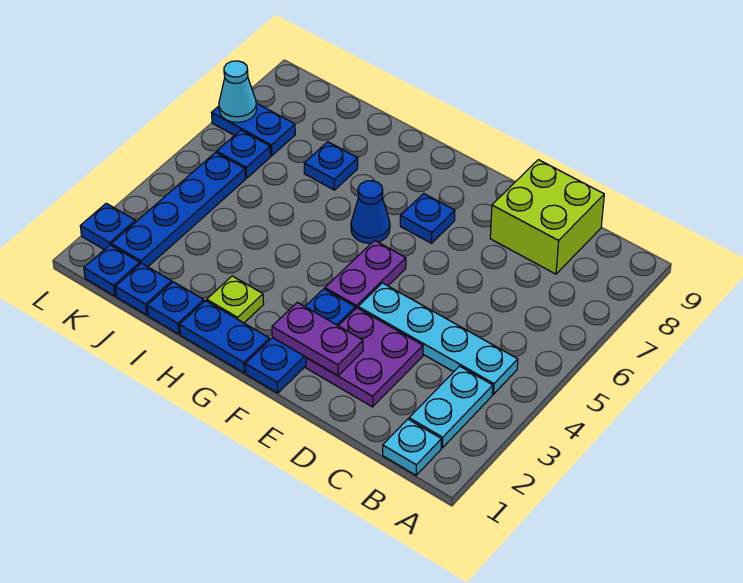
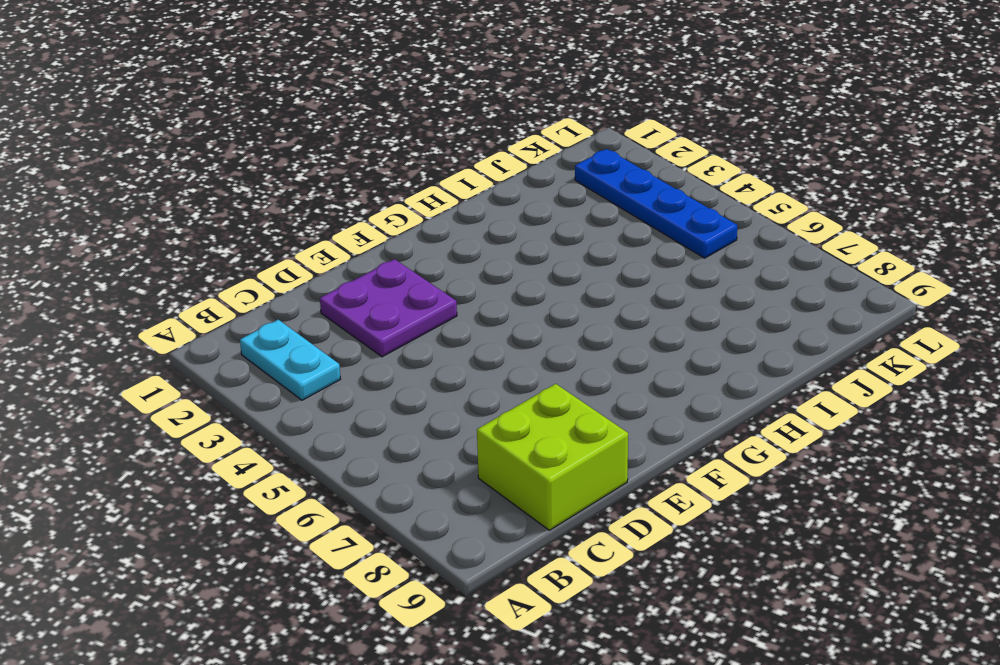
none -> cyan plate B1 level 1
none -> cyan plate B4:E4 level 1
none -> blue plate F1:F3 level 1

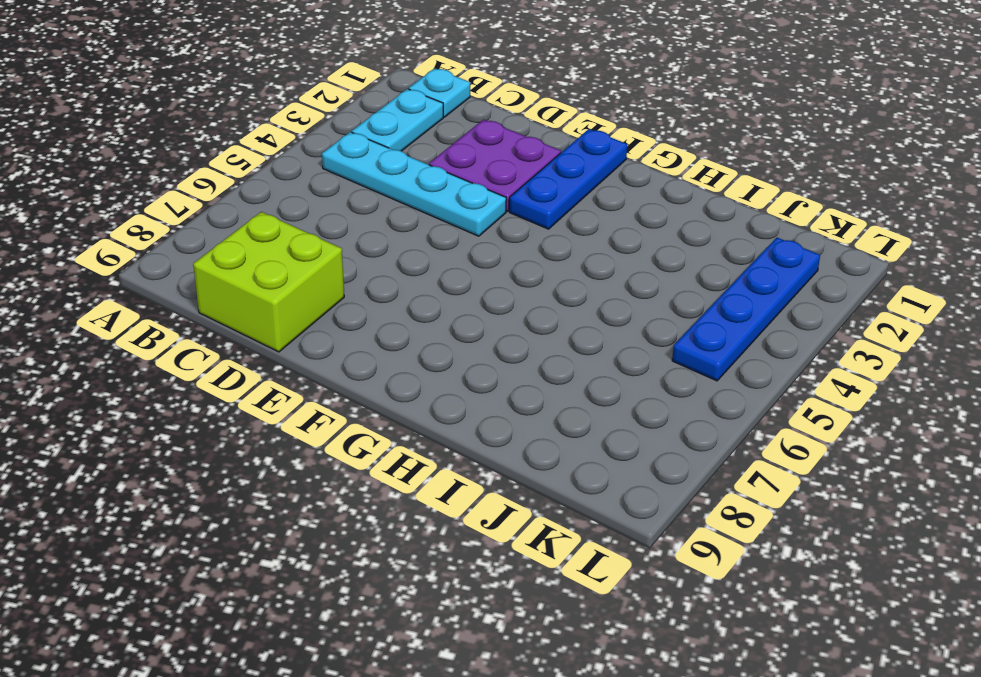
none -> purple plate F4:F5 level 1
none -> blue plate F7 level 1
none -> blue plate G1:H1 level 1

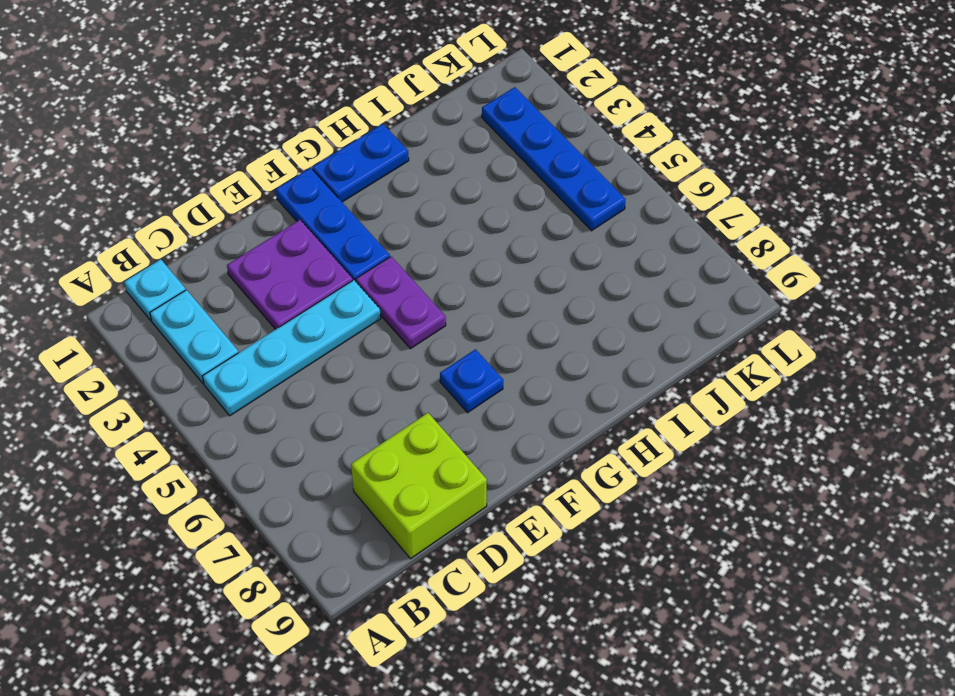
none -> blue cone G6 level 1
none -> lime plate H2 level 1
none -> blue plate I1 level 1

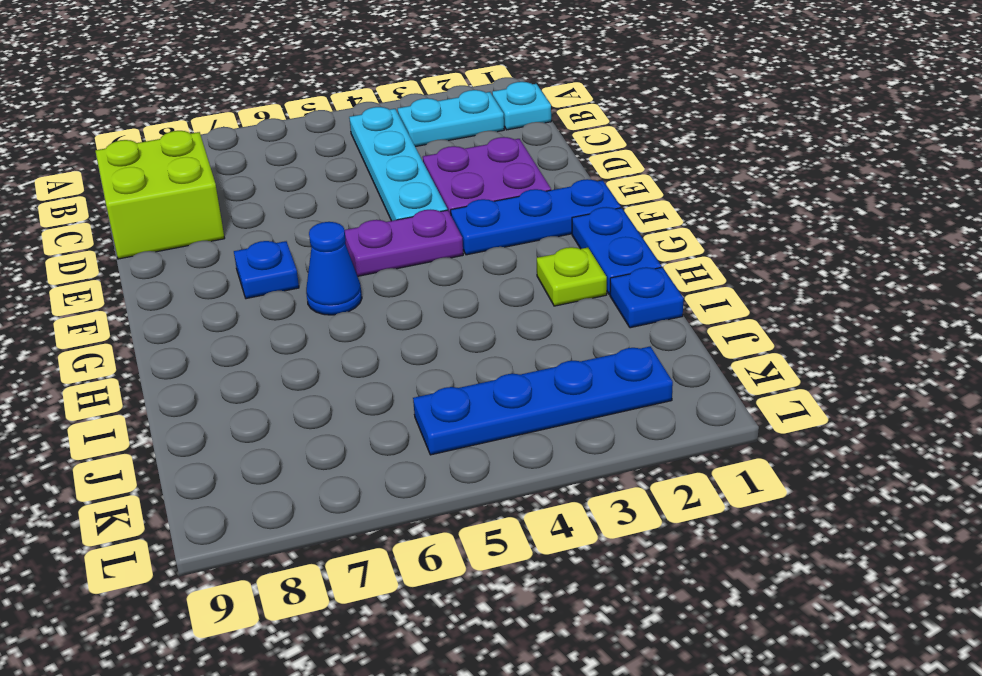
none -> blue plate I7 level 1
none -> blue plate J1 level 1
none -> blue plate K1 level 1

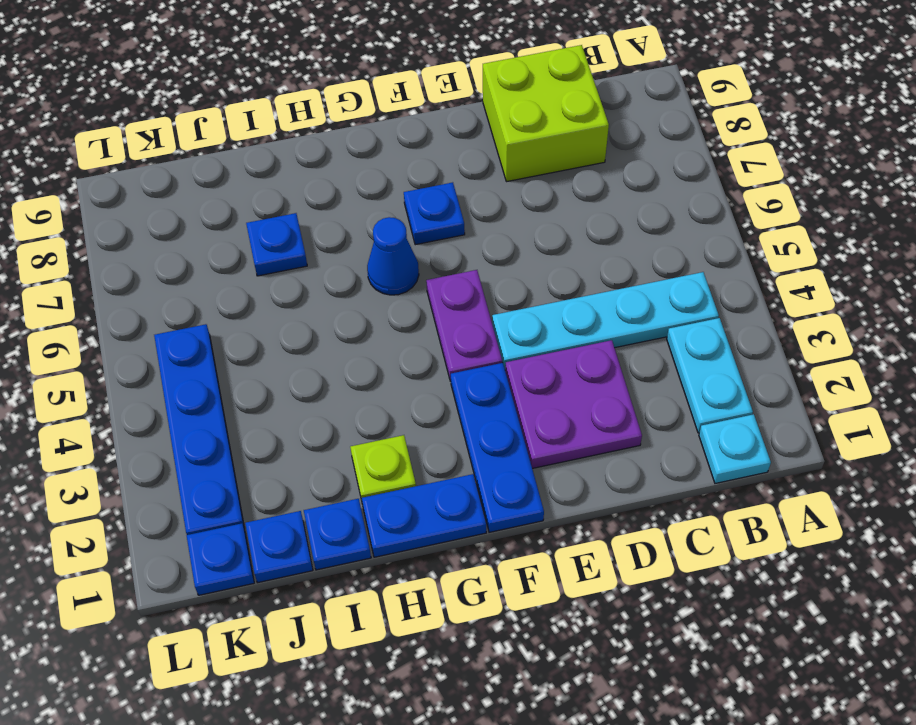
none -> blue plate K6 level 1
none -> blue plate K7:L7 level 1
none -> blue plate L2 level 1

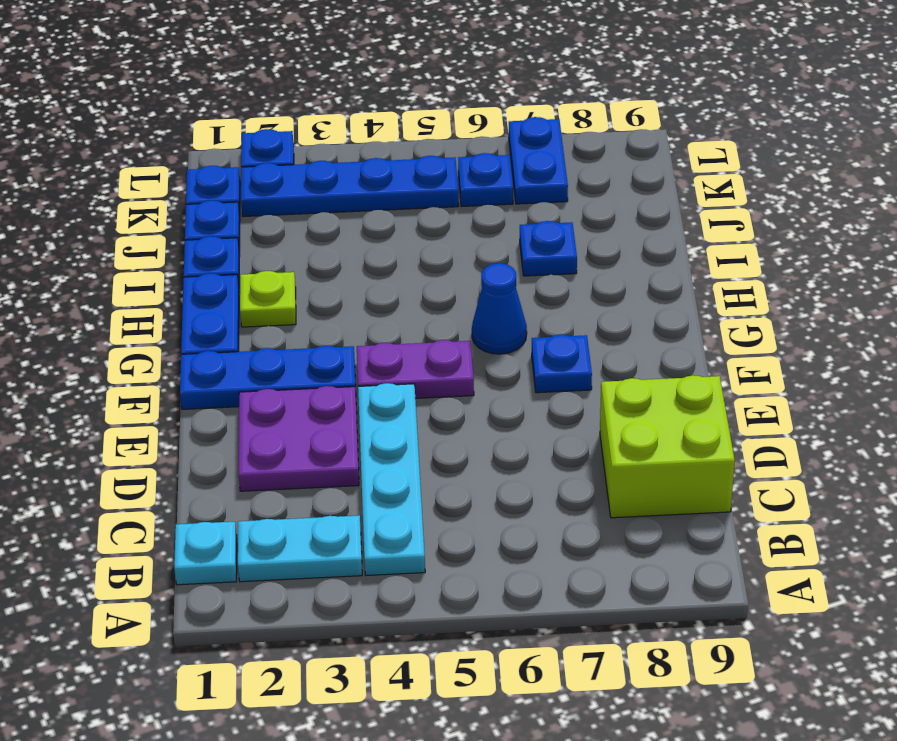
none -> purple plate E2:F2 level 2
none -> cyan cone L7 level 2

